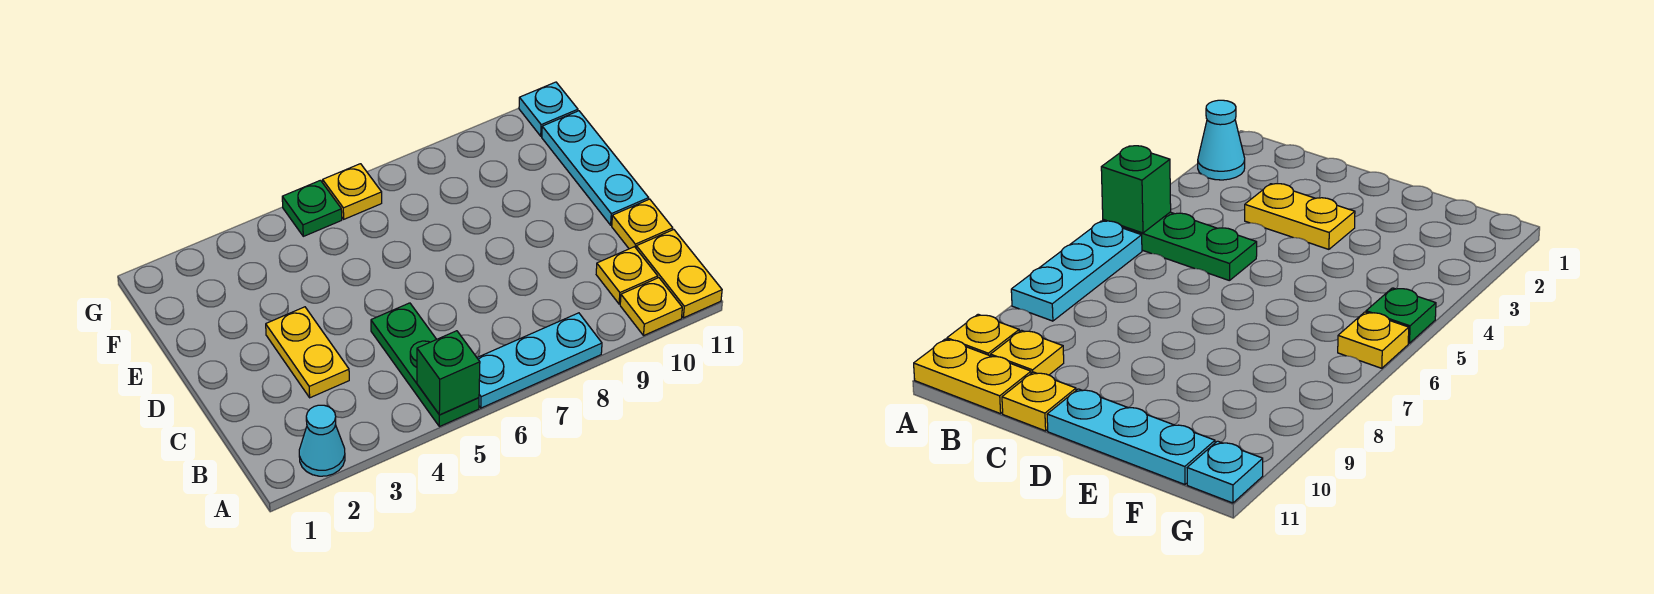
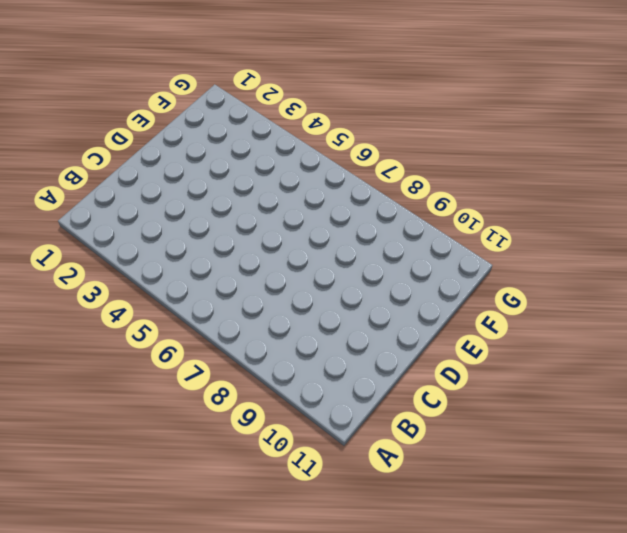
none -> cyan cone A2 level 1
none -> green plate A5:C5 level 1
none -> cyan plate A6:A8 level 1

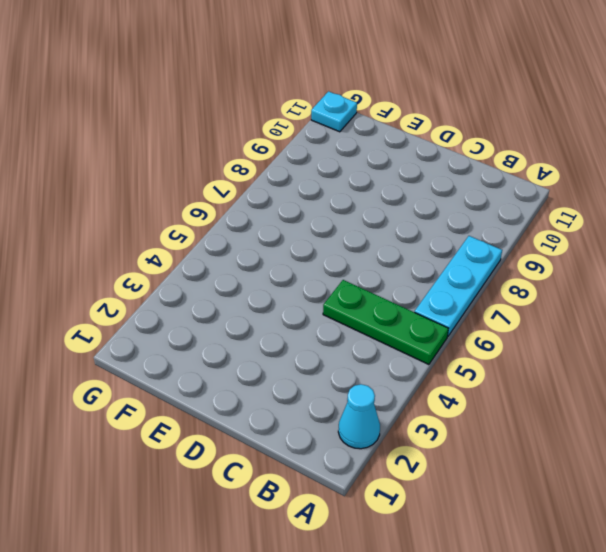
none -> yellow plate A10 level 1
none -> yellow plate A11:B11 level 1
none -> yellow plate B10 level 1

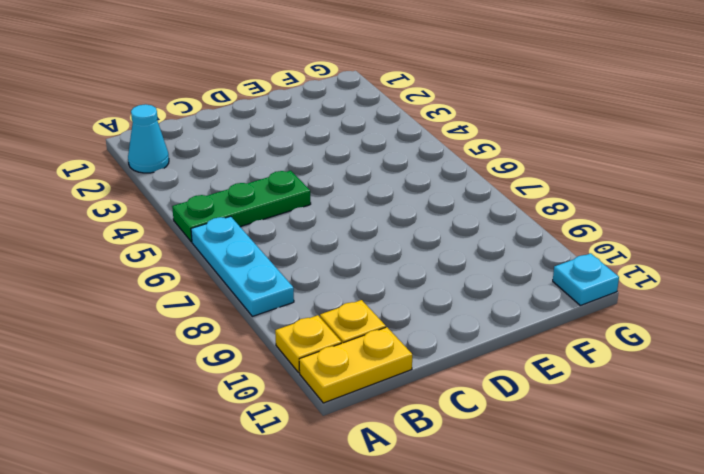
none -> yellow plate C3:D3 level 1
none -> yellow plate C11 level 1
none -> cyan plate D11:F11 level 1

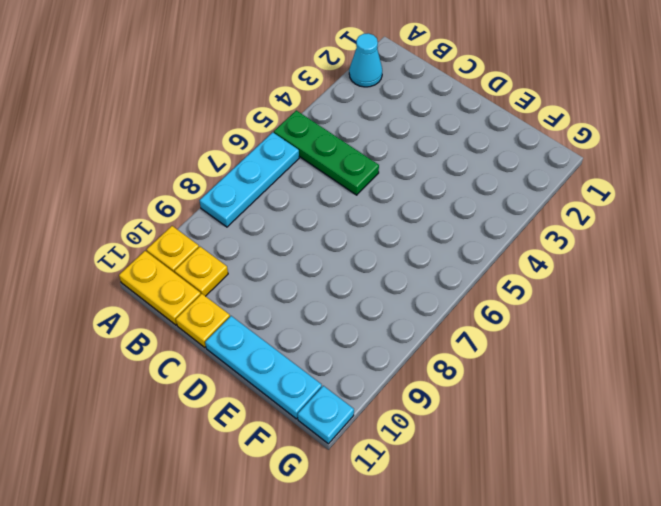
none -> yellow plate C3:D3 level 1
none -> green plate G5 level 1
none -> yellow plate G6 level 1

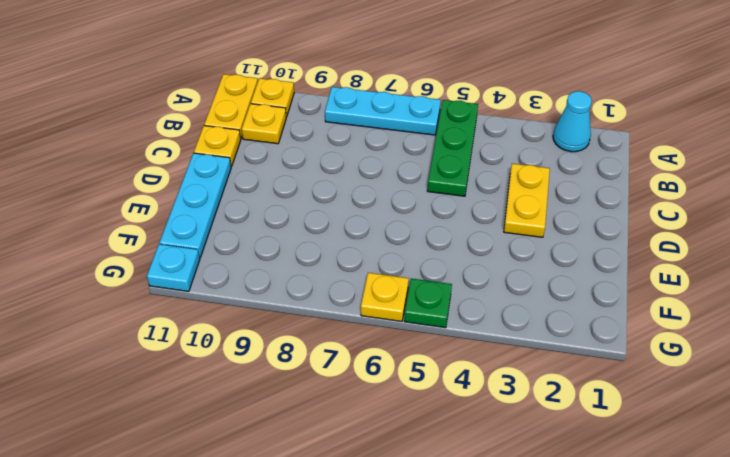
none -> green brick A5 level 2

